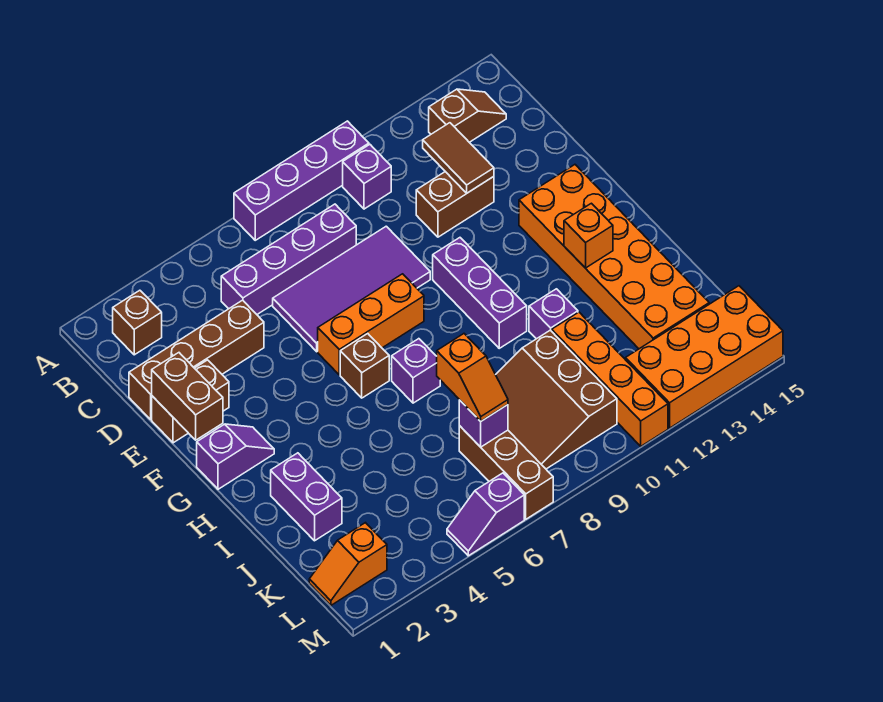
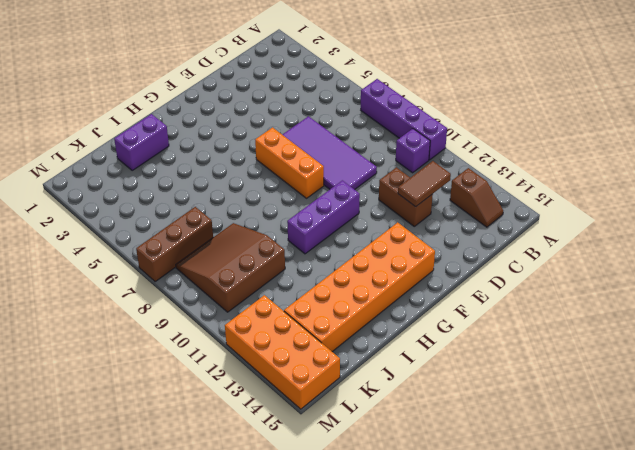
none -> brown brick B2 level 1
none -> purple brick C5:C8 level 1
none -> brown brick D1:D4 level 1

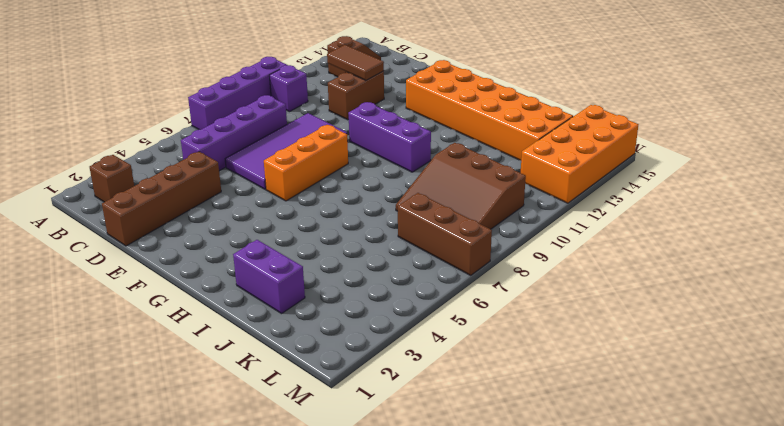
none -> brown brick E1:E2 level 1
none -> purple slope G1:G2 level 1 top 1
none -> brown brick G6 level 1

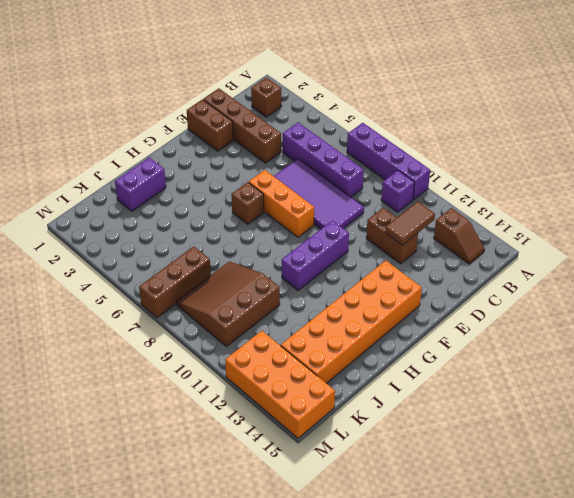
none -> purple slope G1:G2 level 1 top 1
none -> purple brick H7 level 1
none -> purple brick I11 level 1

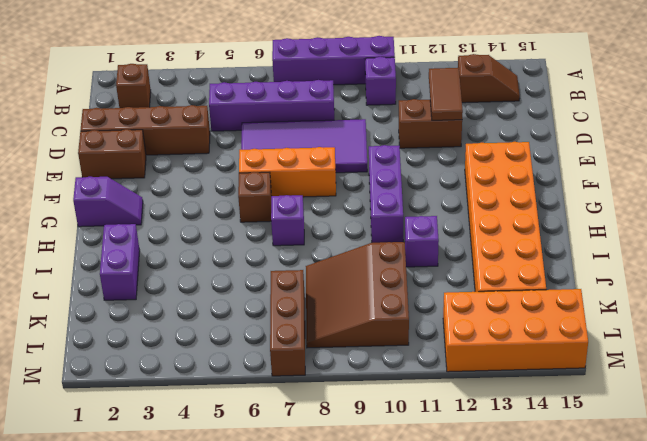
none -> orange brick J11:M11 level 1
none -> orange slope L1:L2 level 1 top 2
none -> purple slope M5:M6 level 1 top 6

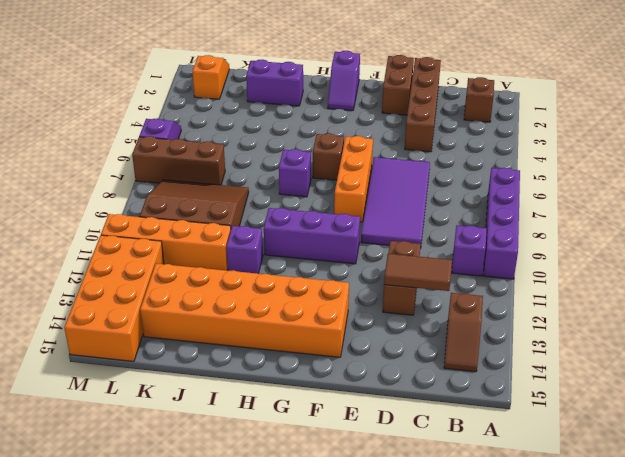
none -> purple brick C5:C8 level 1
none -> brown brick E1:F1 level 2
none -> orange brick H13 level 2

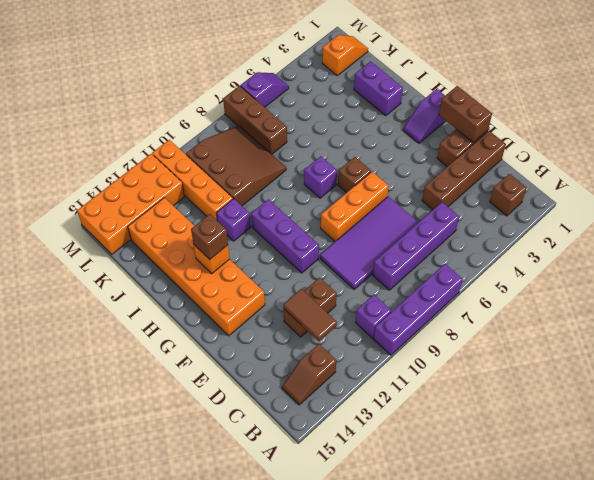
brown brick H13 level 3 -> none
none -> purple brick K7 level 2
none -> orange slope J7:K7 level 3 top J

